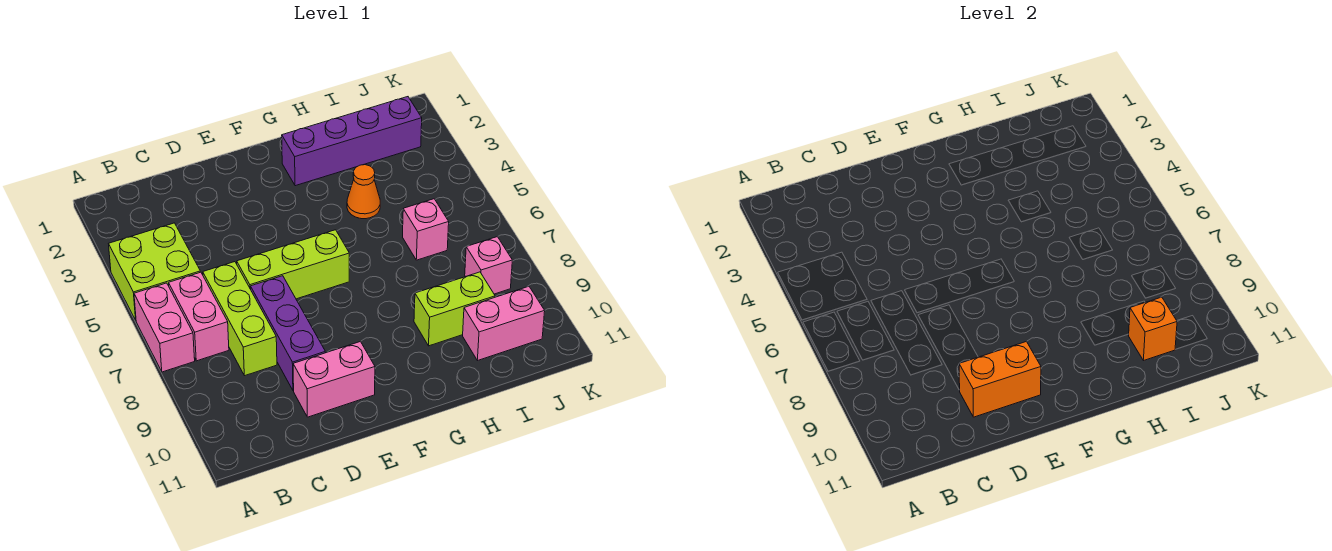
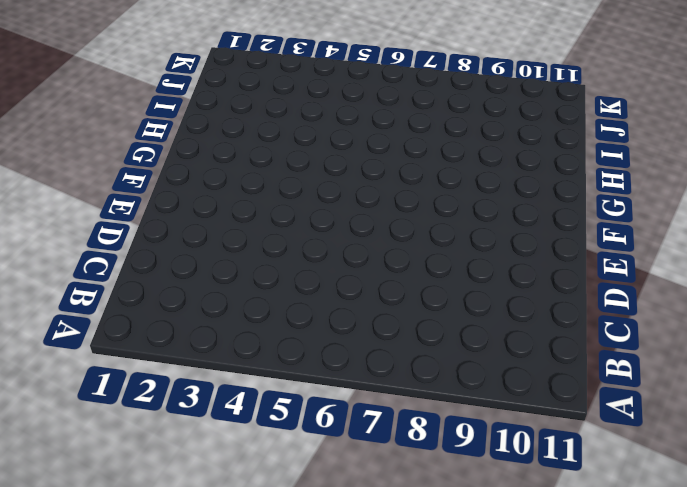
none -> lime brick A4:B5 level 1
none -> pink brick A6:A7 level 1
none -> pink brick B6:B7 level 1

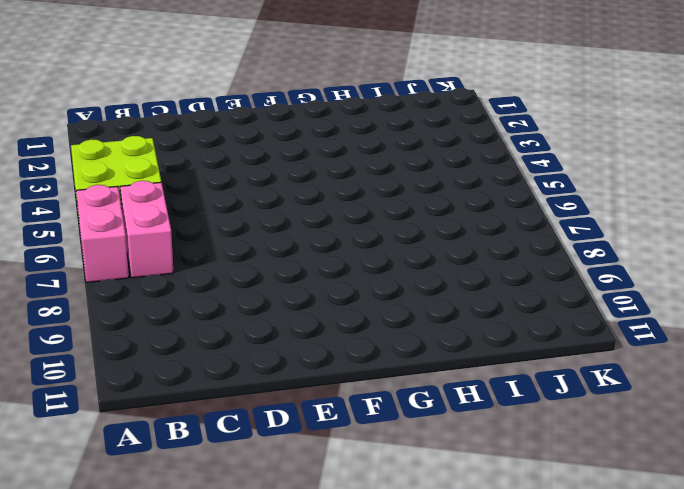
none -> lime brick C6:C8 level 1
none -> lime brick D6:F6 level 1
none -> purple brick D7:D9 level 1

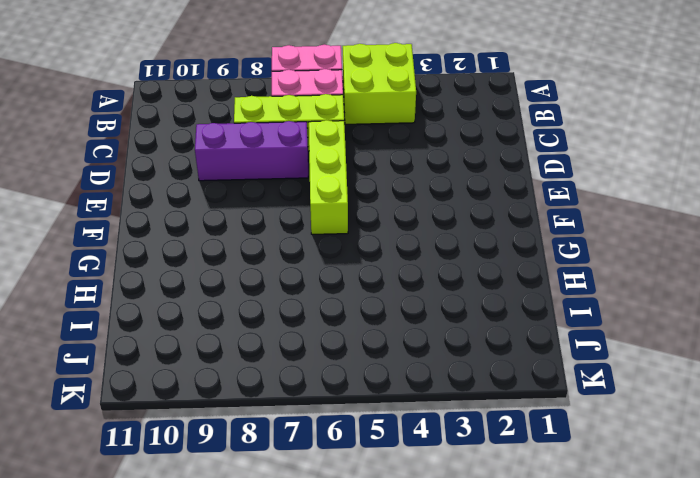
none -> pink brick D10:E10 level 1
none -> purple brick G2:J2 level 1
none -> orange cone H4 level 1

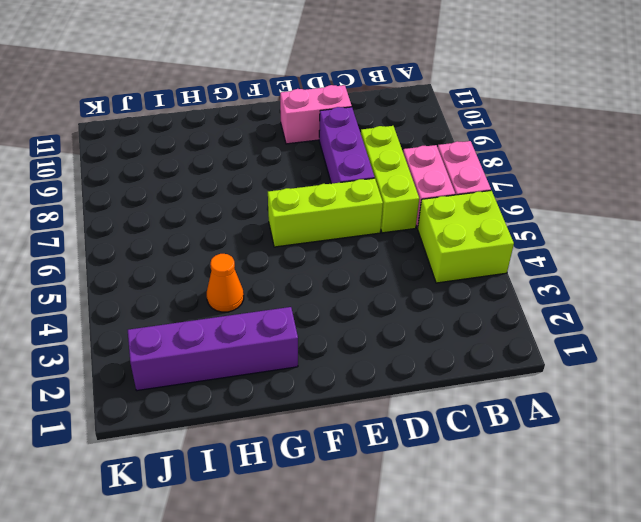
none -> lime brick H9:I9 level 1
none -> pink brick I6 level 1
none -> pink brick I10:J10 level 1

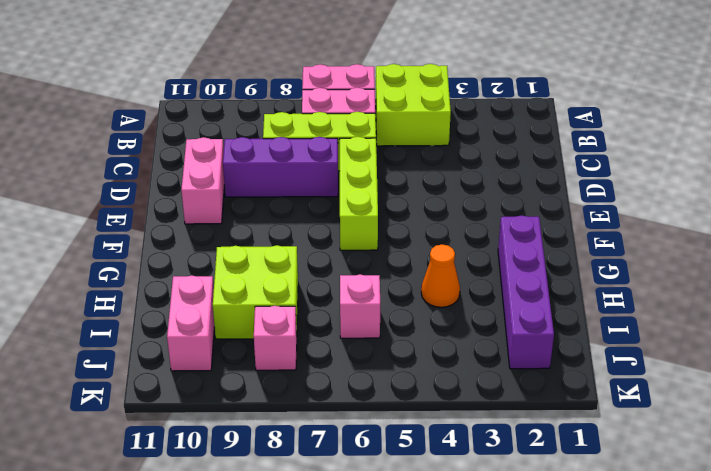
lime brick H8:I9 level 1 -> lime brick H9:I9 level 1
none -> orange brick D10:E10 level 2
none -> orange brick I10 level 2

